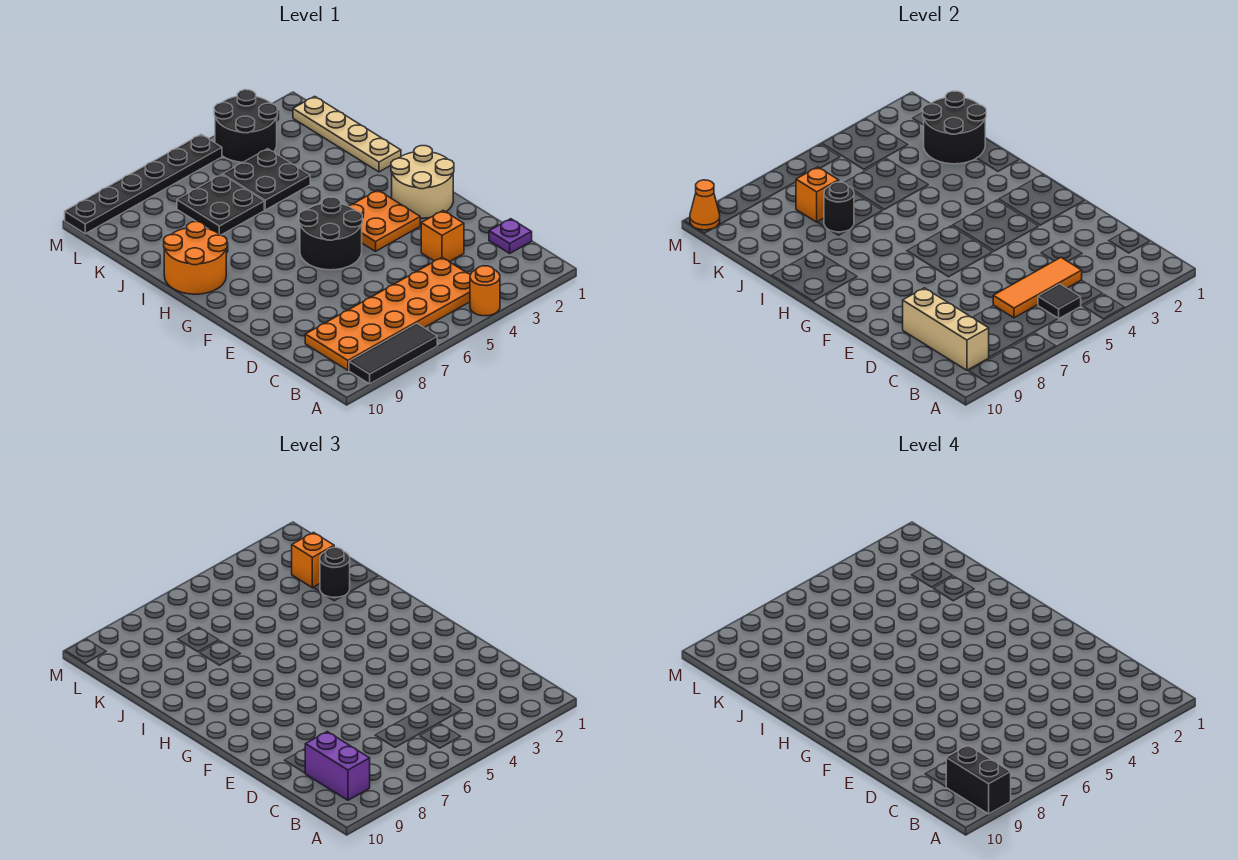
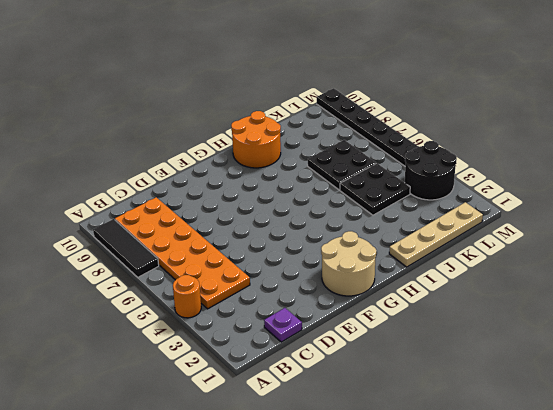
none -> orange brick D3 level 1
none -> orange plate F3:G4 level 1
none -> black round brick F5:G6 level 1

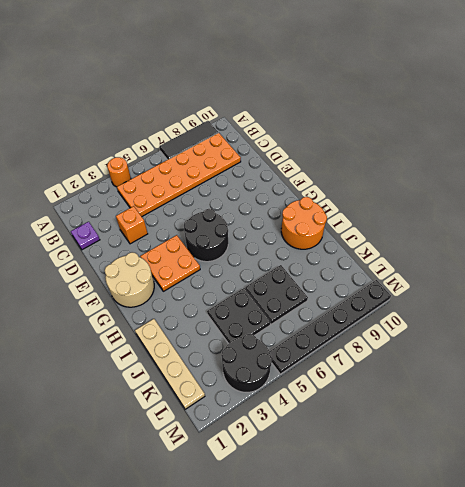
none -> black tile B5 level 2
none -> tan brick B9:D9 level 2
none -> orange tile C4:C6 level 2

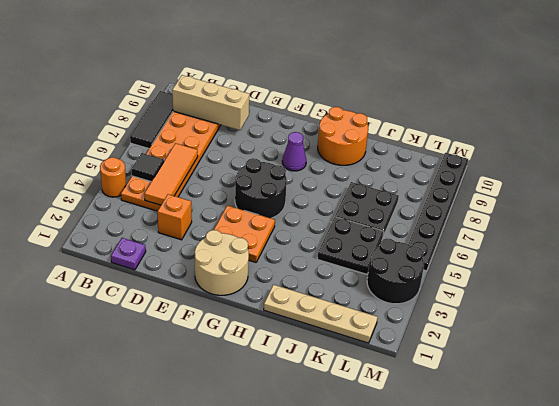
purple cone G8 level 1 -> none
none -> black round brick J1:K2 level 2
none -> black round brick J7 level 2
none -> orange brick K7 level 2

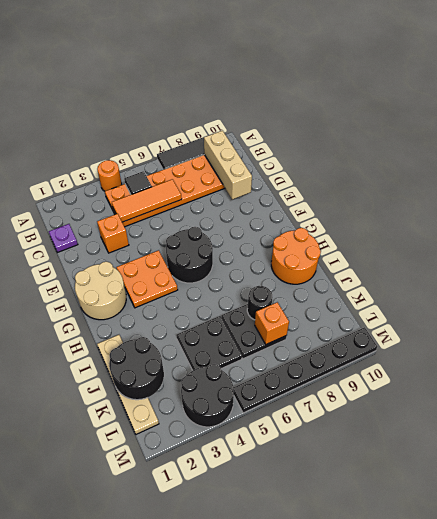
none -> orange cone M10 level 2
none -> purple brick B9:C9 level 3
none -> black round brick J2 level 3

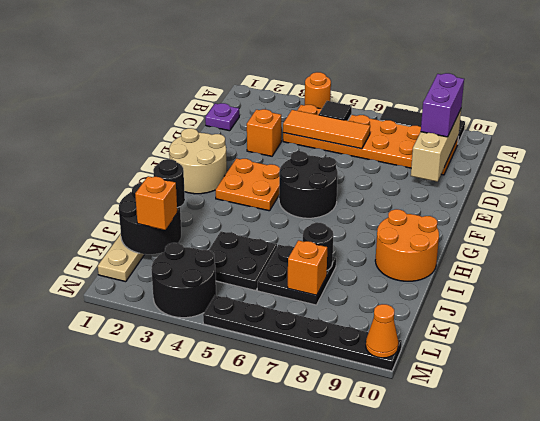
none -> black brick A9:B9 level 4

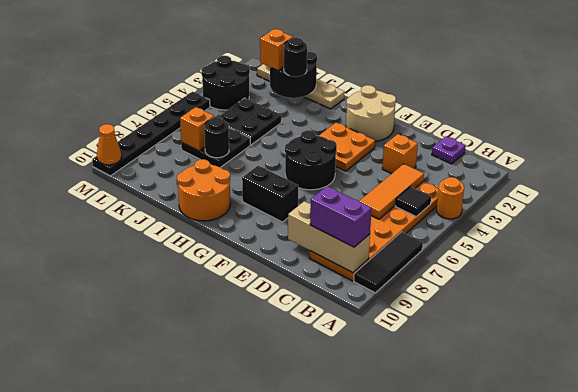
black brick F8:G8 level 1 -> black brick A9:B9 level 4

